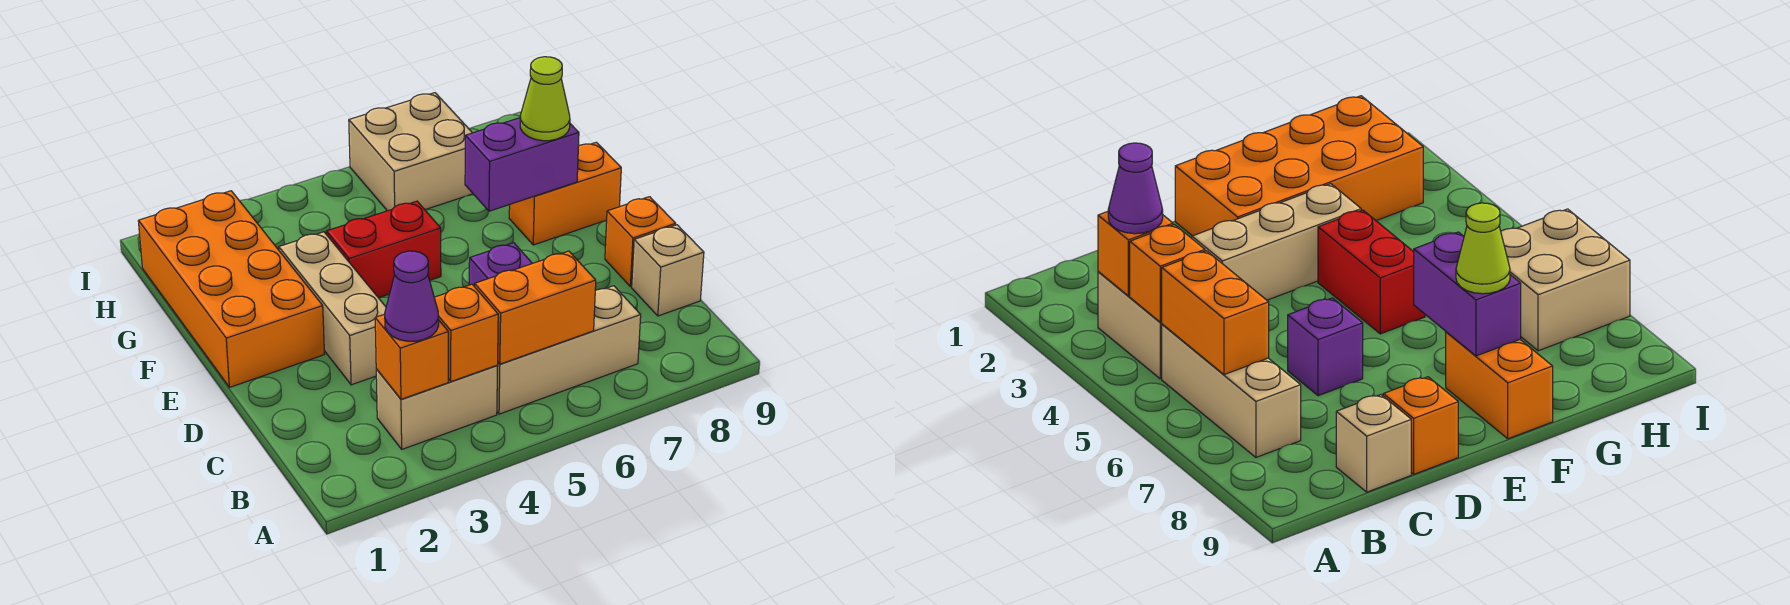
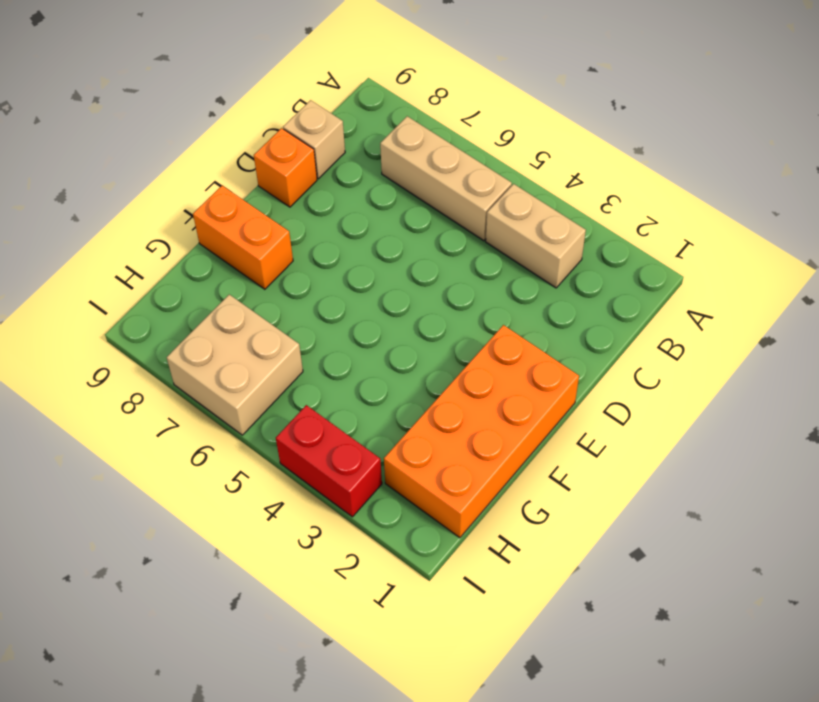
red brick I3:I4 level 1 -> red brick F4:F5 level 1
none -> tan brick D3:F3 level 1
none -> purple brick D6 level 1
none -> orange brick B3 level 2

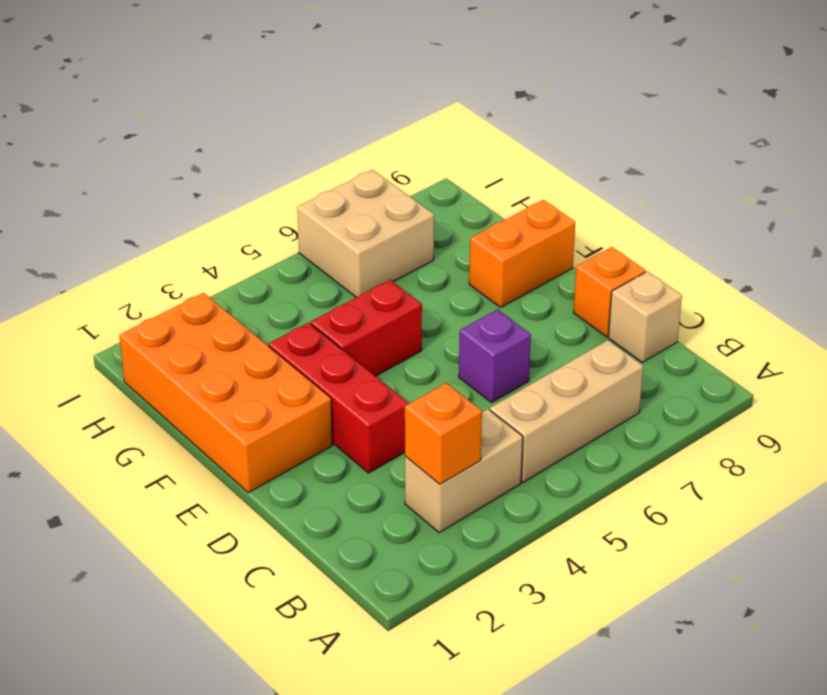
red brick D3:F3 level 1 -> tan brick D3:F3 level 1
none -> orange brick B4 level 2
none -> orange brick B5:B6 level 2
none -> purple brick F7:F8 level 2

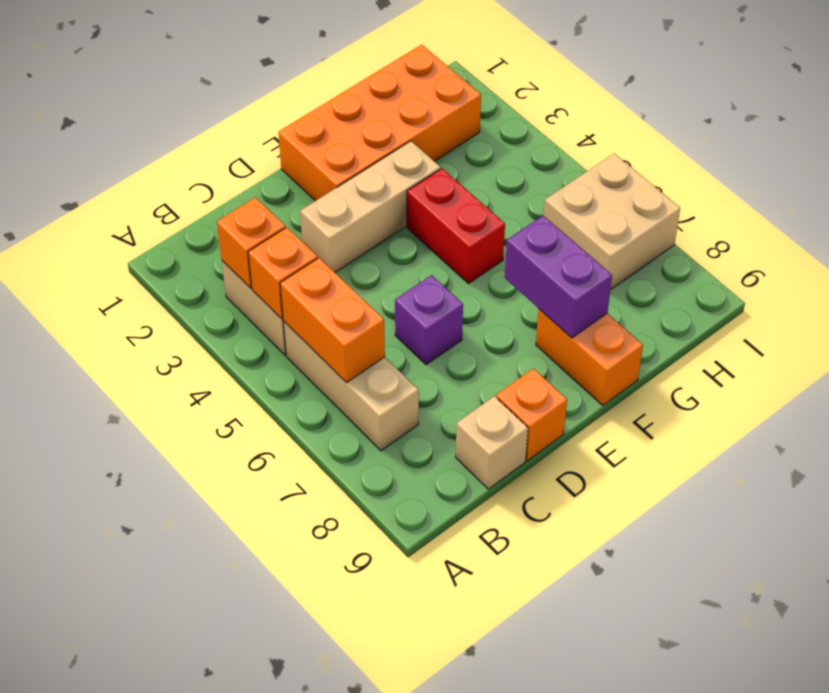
none -> purple cone B3 level 3
none -> lime cone F8 level 3

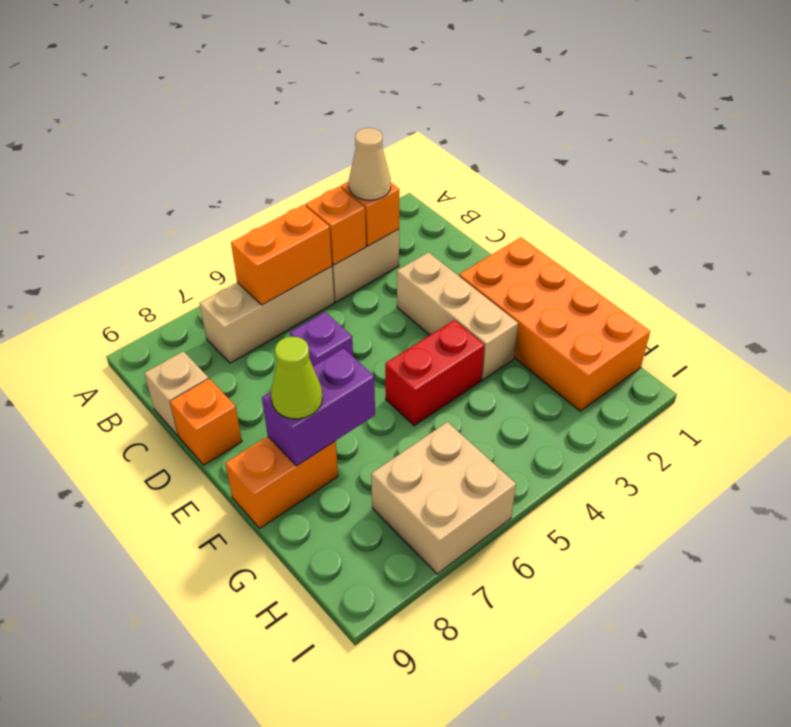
tan cone B3 level 3 -> purple cone B3 level 3

